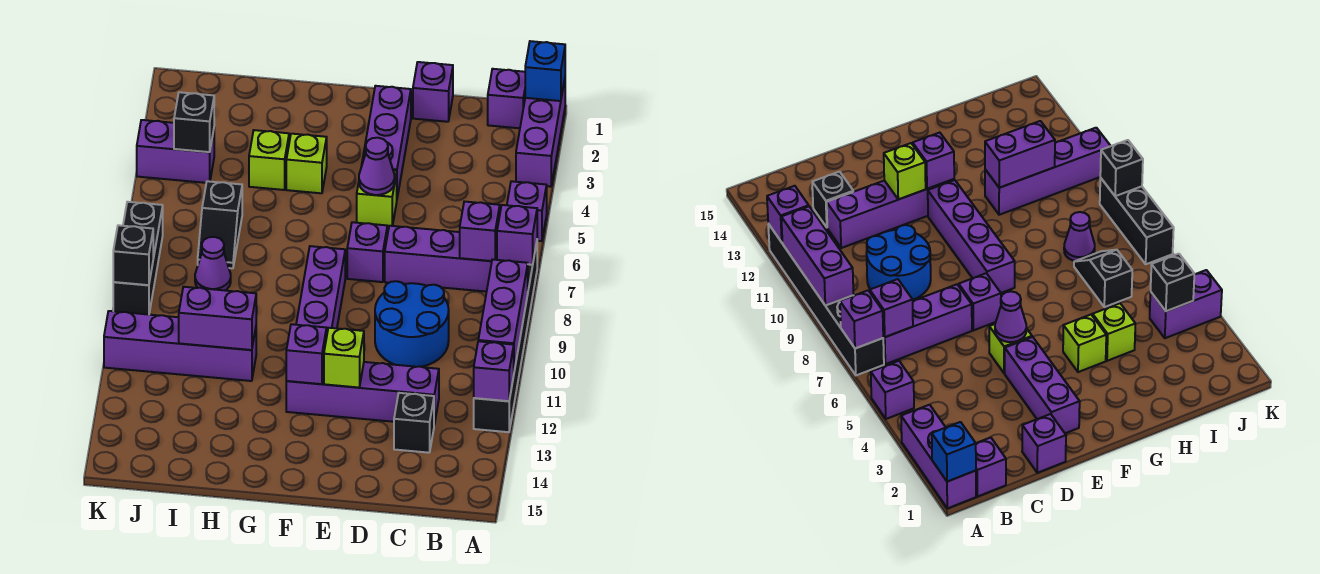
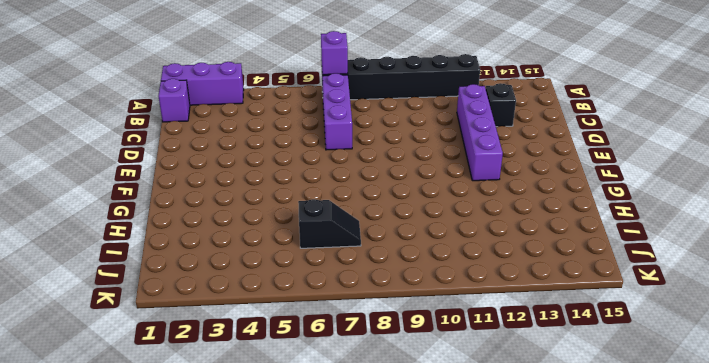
none -> purple brick A5 level 1
none -> blue round brick C9:D10 level 1
none -> purple brick D1 level 1
none -> purple brick E2:E4 level 1

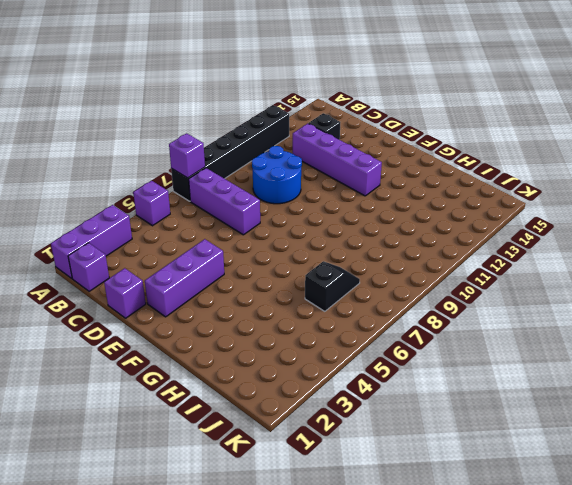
none -> lime brick E5 level 1
none -> purple brick E7 level 1
none -> purple brick F8:F11 level 1
none -> lime brick G4 level 1

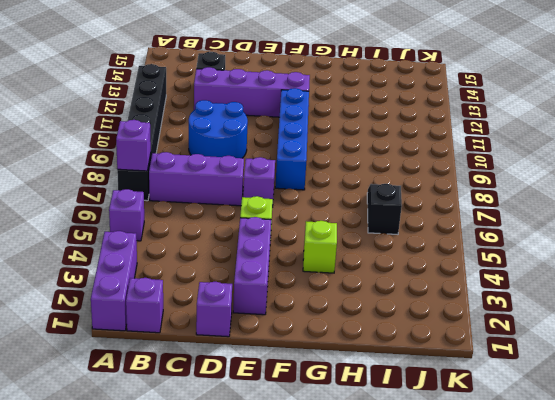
blue brick F8:F11 level 1 -> purple brick F8:F11 level 1
none -> lime brick H4 level 1
none -> purple brick H11:K11 level 1
none -> purple cone I8 level 1
none -> purple brick J4:K4 level 1

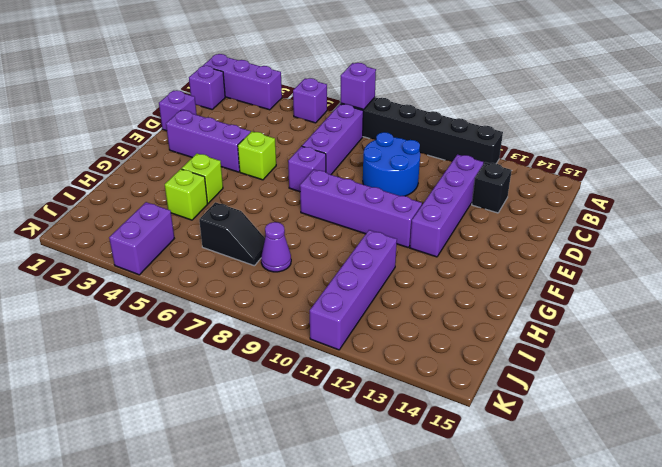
none -> black brick K7:K9 level 1
none -> blue brick A1 level 2
none -> purple brick A9:A11 level 2
none -> purple brick A12 level 2

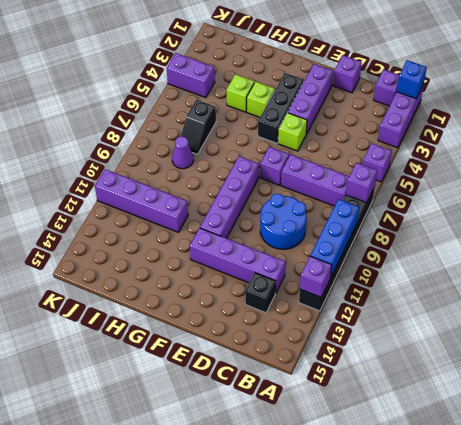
blue brick A9:A11 level 2 -> purple brick A9:A11 level 2
black brick F3:F5 level 1 -> black brick K7:K9 level 1
none -> purple brick B7 level 2
none -> purple cone E5 level 2
none -> lime brick E12 level 2
none -> purple brick F12 level 2

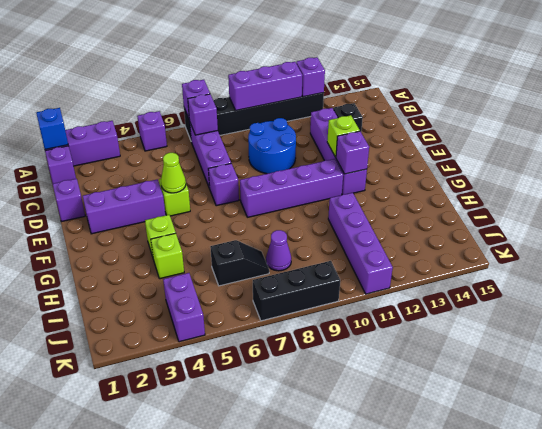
lime cone E5 level 2 -> purple cone E5 level 2
none -> purple brick H11:I11 level 2
none -> black brick J4 level 2
none -> black brick K9 level 2

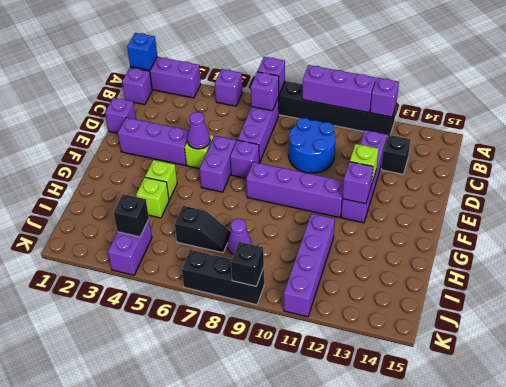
purple brick E6:F6 level 1 -> purple brick H11:I11 level 2

